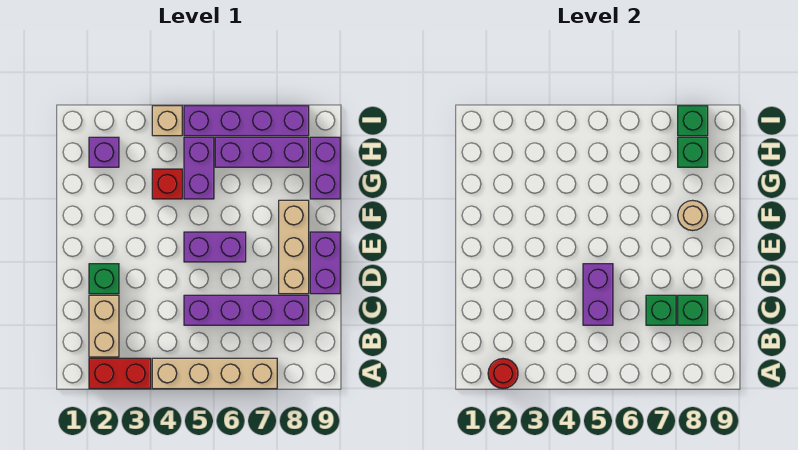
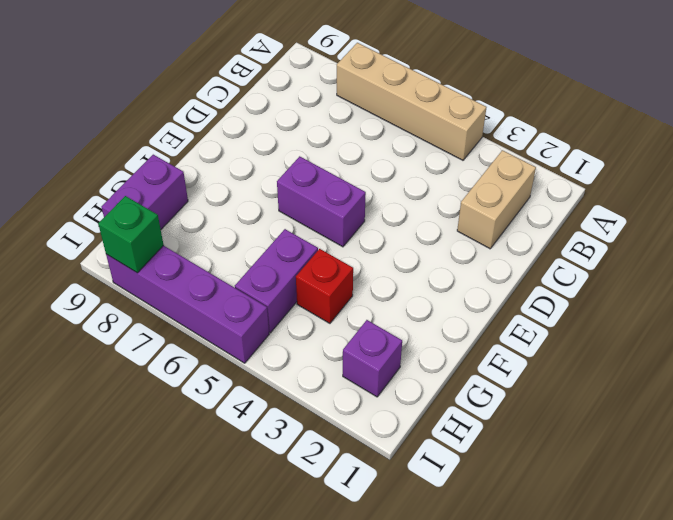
none -> red brick A2:A3 level 1
none -> purple brick C5:C8 level 1
none -> green brick D2 level 1

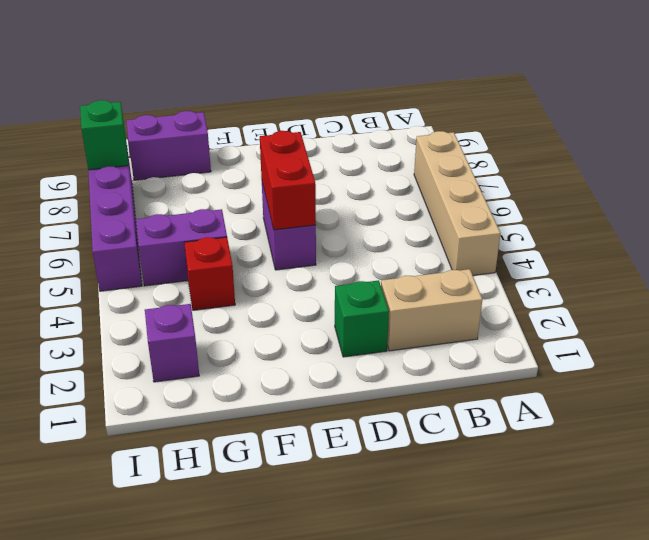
red brick E5:E6 level 2 -> red brick A2:A3 level 1
none -> purple brick C5:C8 level 1
none -> tan brick D8:F8 level 1
none -> purple brick D9:E9 level 1

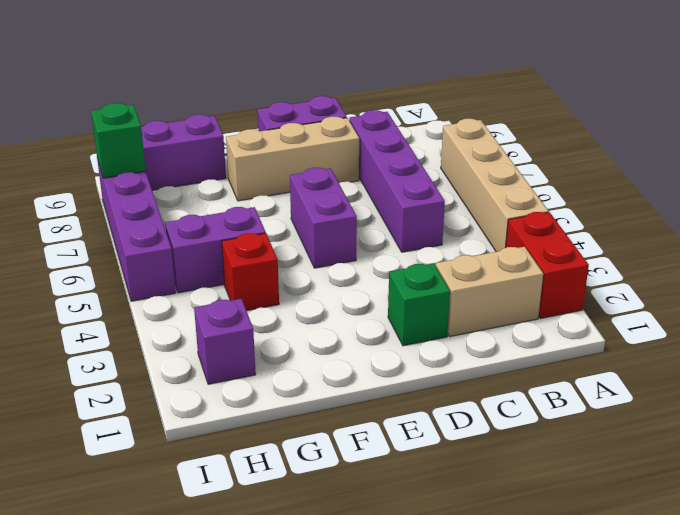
none -> purple brick H6:H8 level 1
none -> tan brick I4 level 1
none -> red round brick A2 level 2

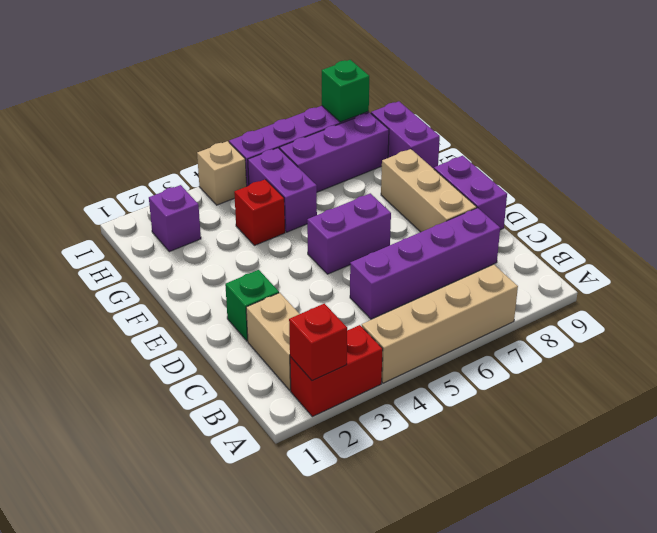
red brick A2 level 2 -> red round brick A2 level 2
none -> purple brick C5:D5 level 2
none -> green brick C7 level 2
none -> green brick C8 level 2

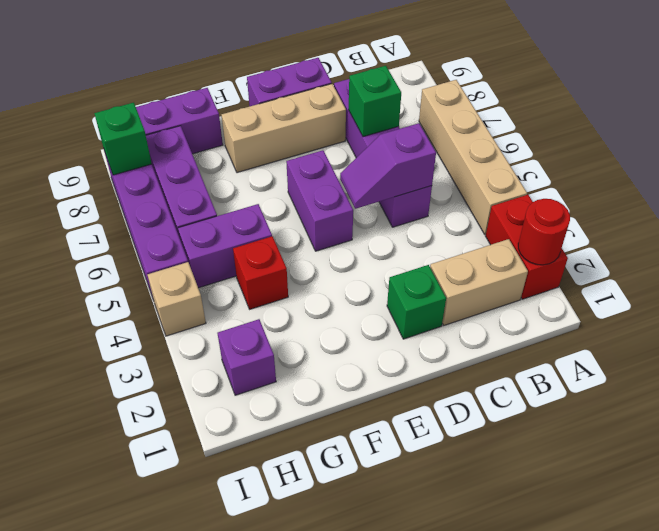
purple slope C5:D5 level 2 top C -> purple brick C5:D5 level 2
none -> green brick C8 level 2
none -> tan round brick F8 level 2
none -> green brick H8 level 2

